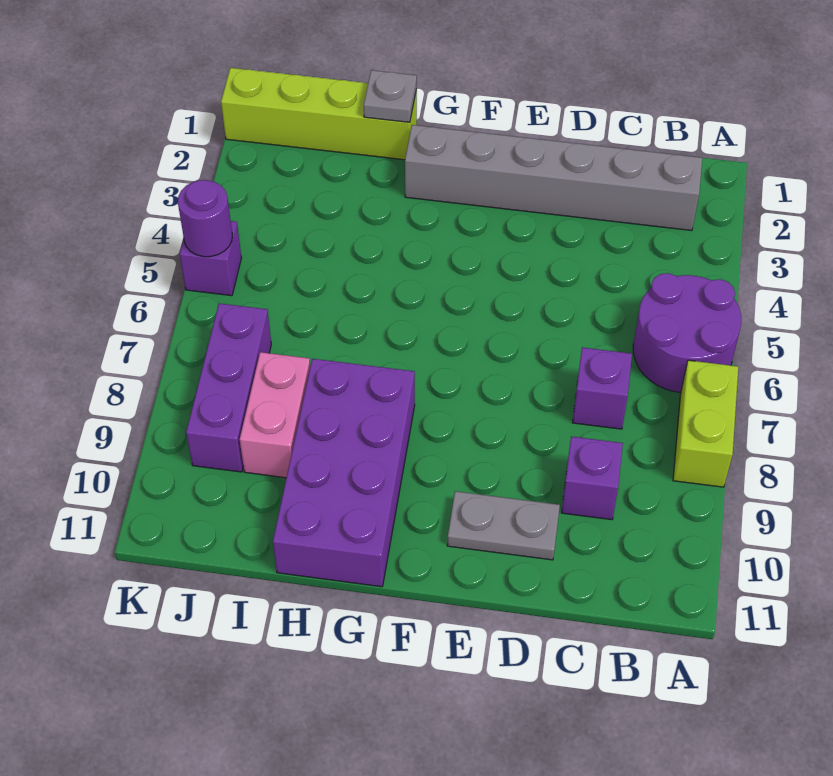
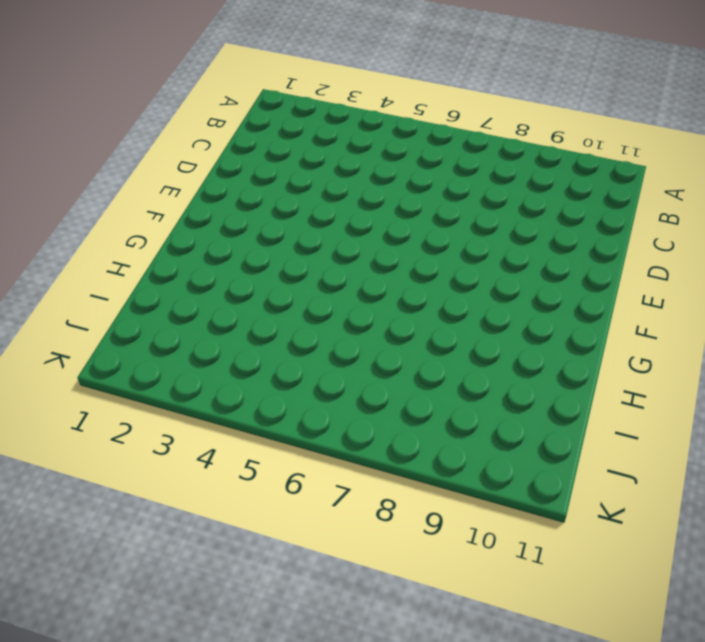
none -> purple round brick A5:B6 level 1
none -> lime brick A7:A8 level 1
none -> grey brick B2:G2 level 1

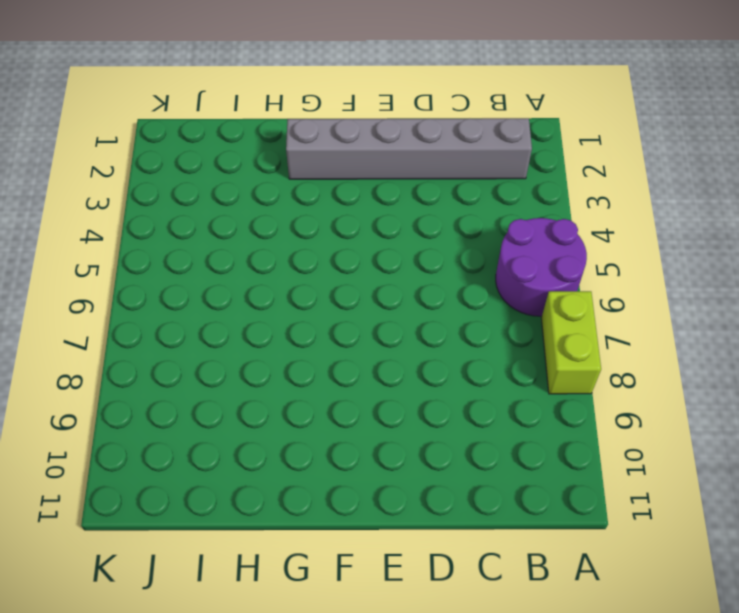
none -> purple brick C7 level 1
none -> purple brick C9 level 1
none -> grey plate D10:E10 level 1

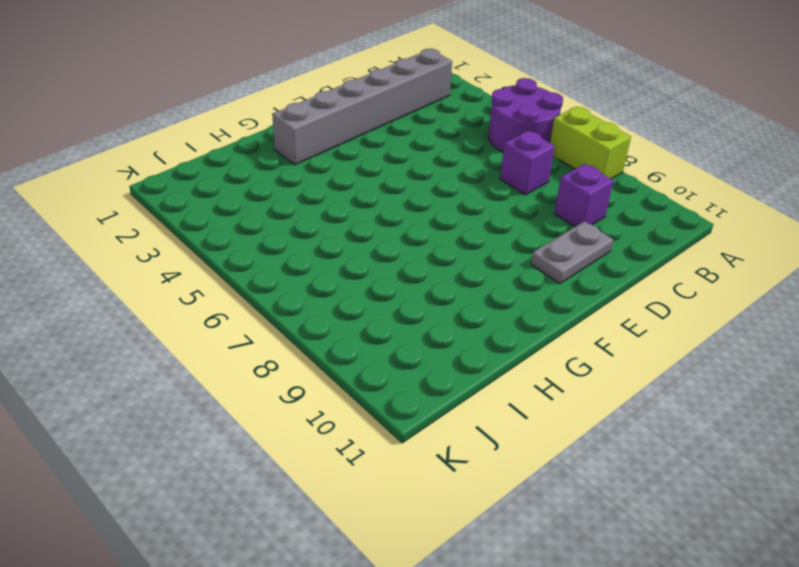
none -> purple brick G8:H11 level 1
none -> lime brick H1:K1 level 1
none -> pink brick I8:I9 level 1

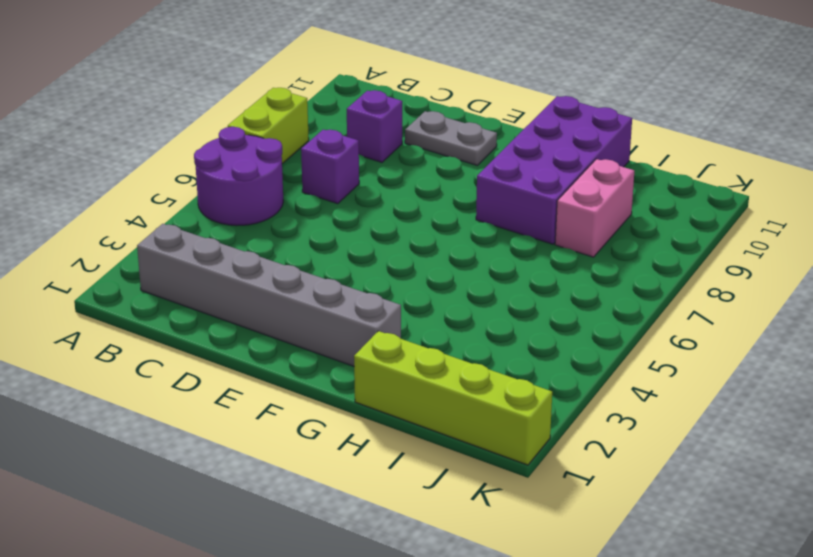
none -> purple brick J7:J9 level 1
none -> purple brick K5 level 1
none -> grey plate H1 level 2

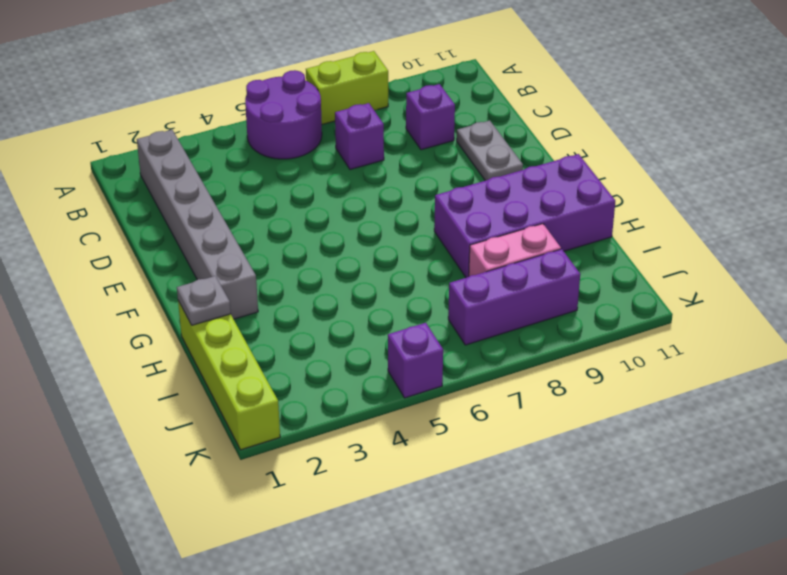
none -> purple round brick K5 level 2

